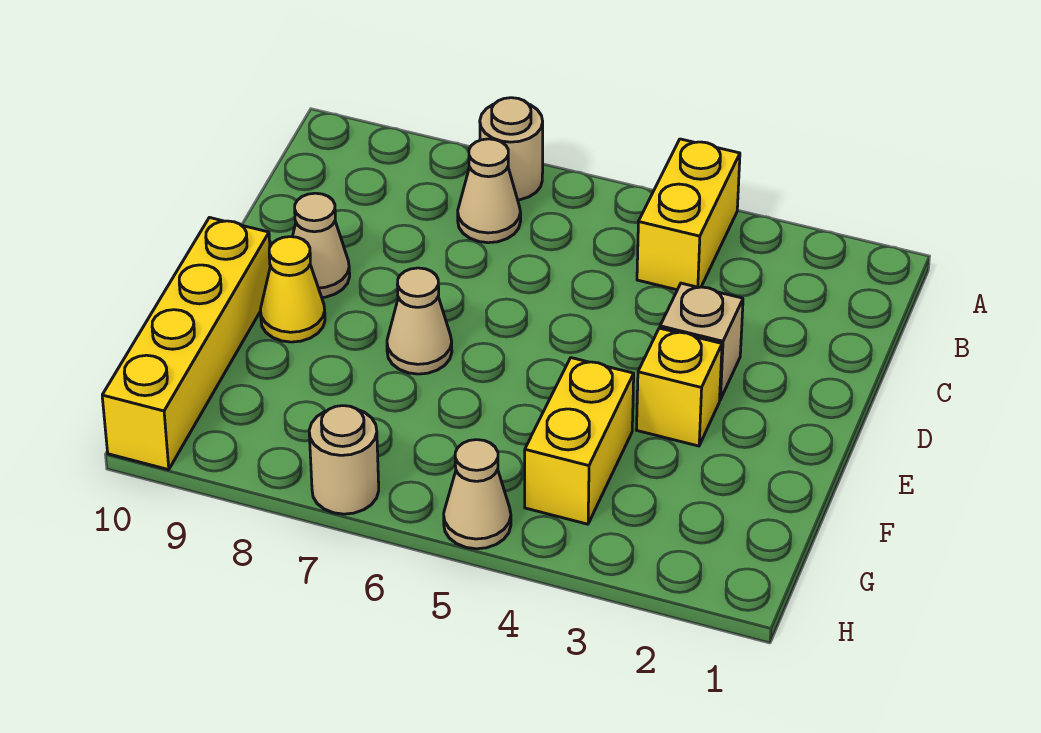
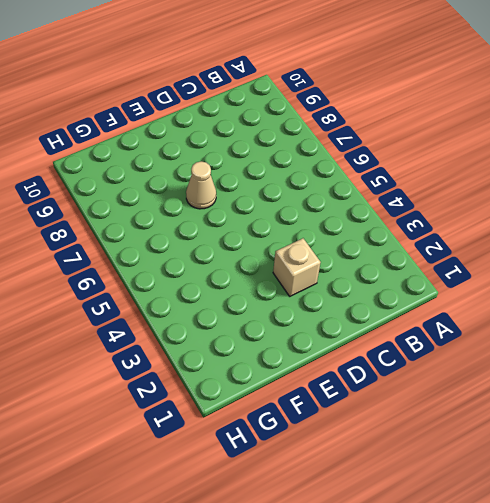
none -> yellow brick A4:B4 level 1
none -> tan round brick A7 level 1
none -> tan cone B7 level 1

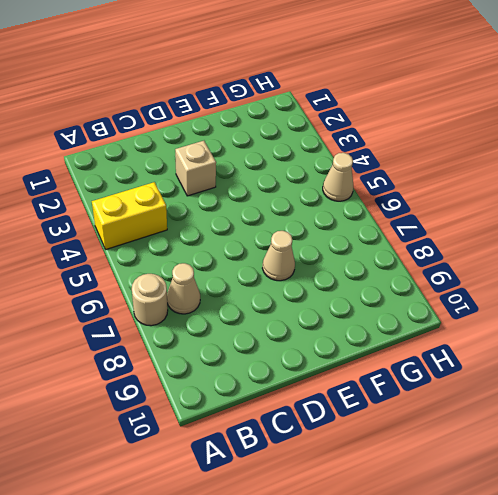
none -> tan cone D9 level 1
none -> yellow brick E3 level 1
none -> yellow cone E9 level 1

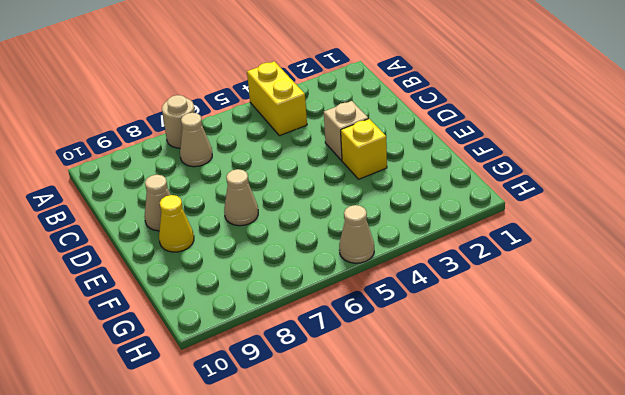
none -> yellow brick E10:H10 level 1
none -> yellow brick F4:G4 level 1
none -> tan round brick H7 level 1

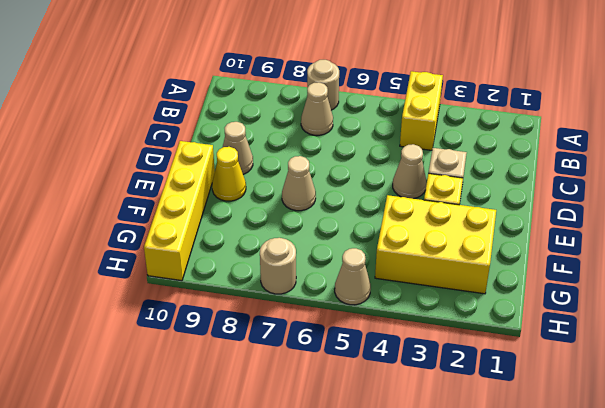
tan cone D4 level 1 -> none
yellow brick F2:G4 level 1 -> yellow brick F4:G4 level 1

